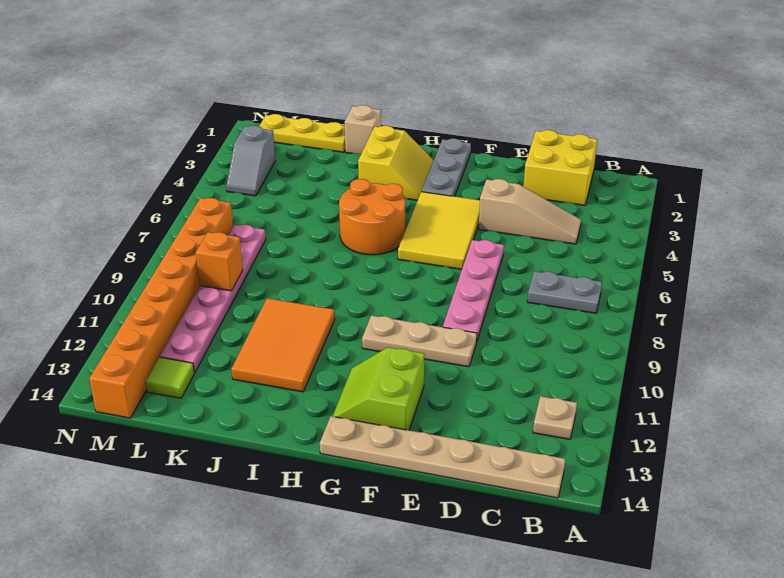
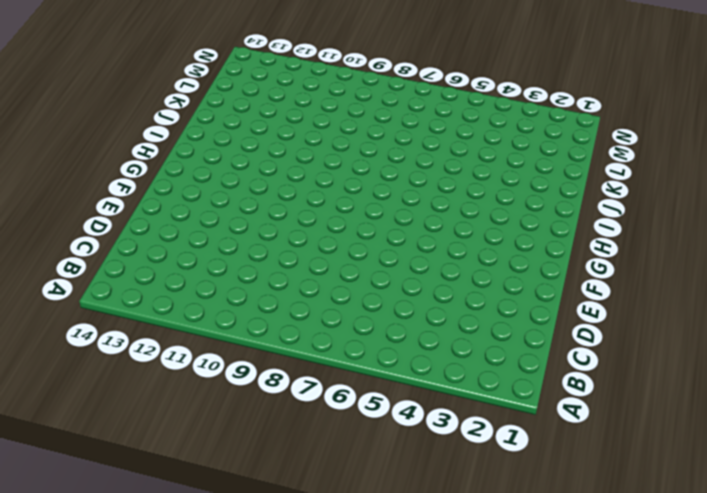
none -> grey plate B7:C7 level 1
none -> tan plate B12 level 1
none -> tan plate B14:G14 level 1

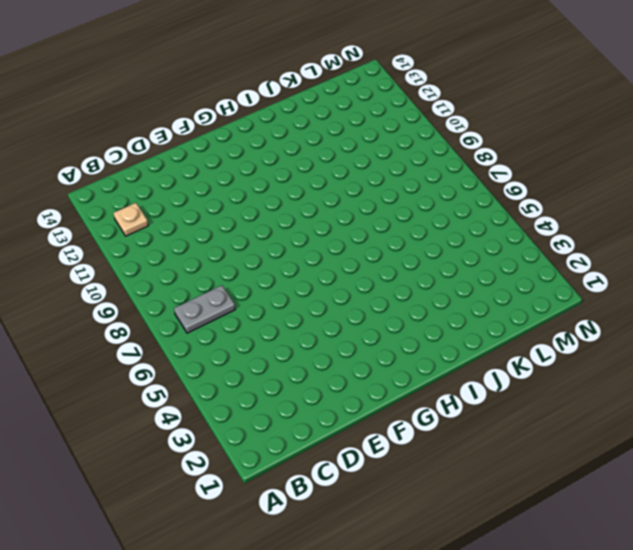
none -> tan plate B14:G14 level 1
none -> yellow brick C1:D2 level 1
none -> tan slope C4:E4 level 1 top E

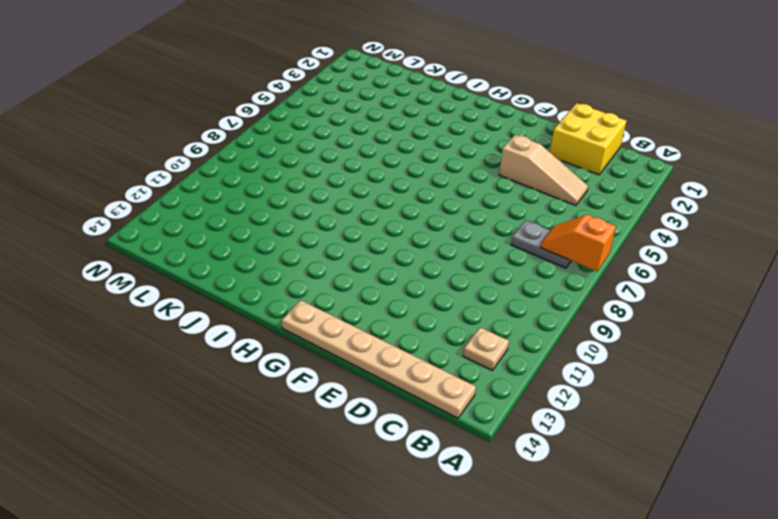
orange slope A7:B7 level 2 top A -> none
none -> pink plate E6:E9 level 1
none -> tan plate E10:G10 level 1
none -> yellow tile F4:G6 level 1

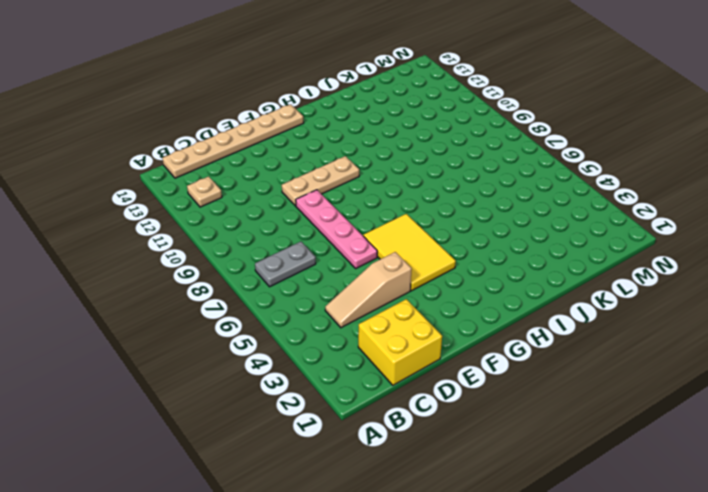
none -> lime slope F12:G13 level 1 top F
none -> grey plate G1:G3 level 1
none -> yellow slope H2:I3 level 1 top I

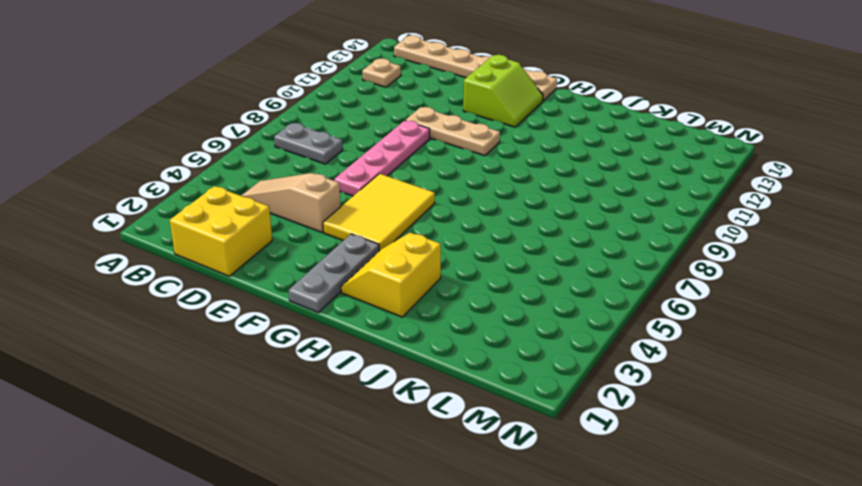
none -> orange round brick H5:I6 level 1
none -> orange tile I10:J12 level 1
none -> tan brick J1 level 1

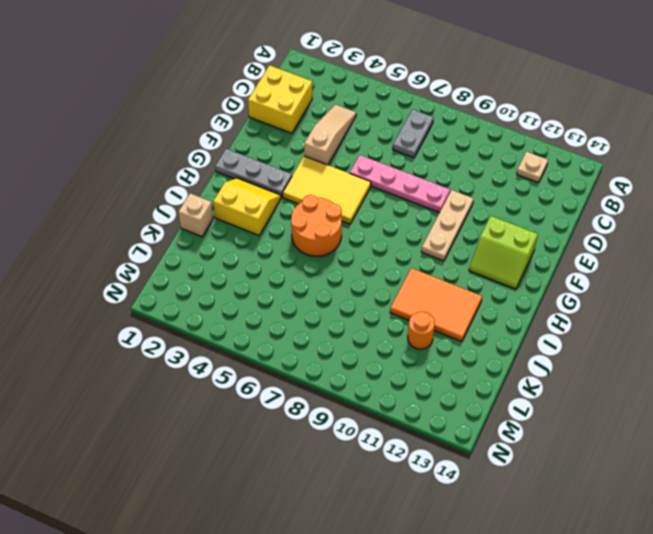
orange round brick K11 level 1 -> none
none -> tan plate B14:G14 level 1
none -> yellow plate K1:M1 level 1
none -> pink plate L7:L12 level 1

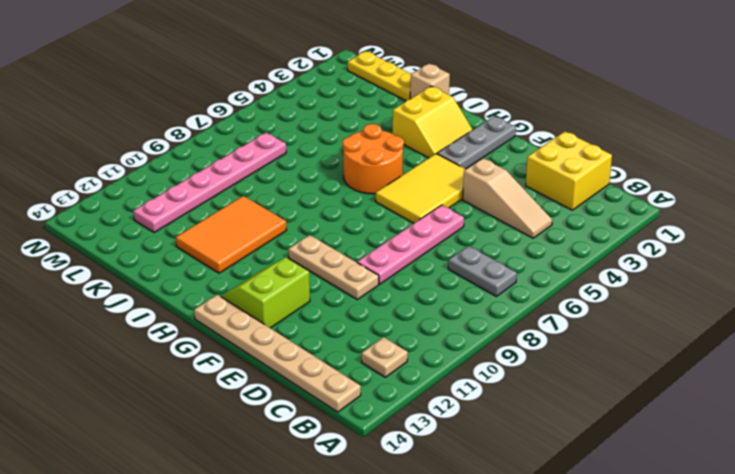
none -> lime tile L13 level 1
none -> grey slope M3:M4 level 1 top 3
none -> orange brick M7:M14 level 1

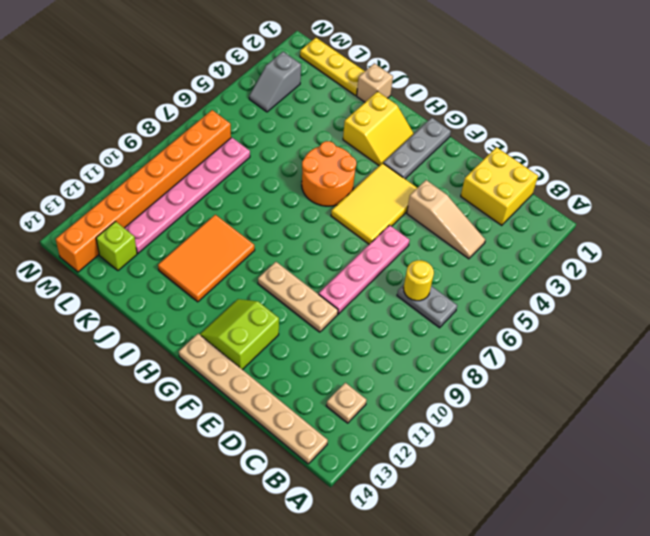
yellow round brick C7 level 2 -> none
lime brick L13 level 1 -> lime tile L13 level 1
none -> orange brick L9 level 2

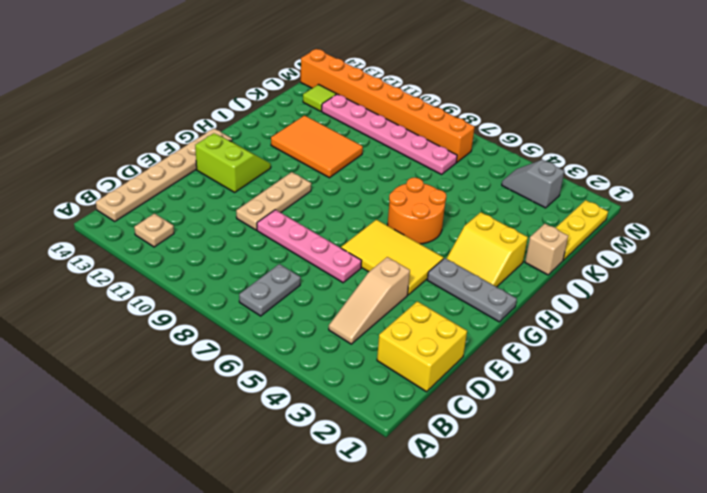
none -> orange brick L9 level 2

